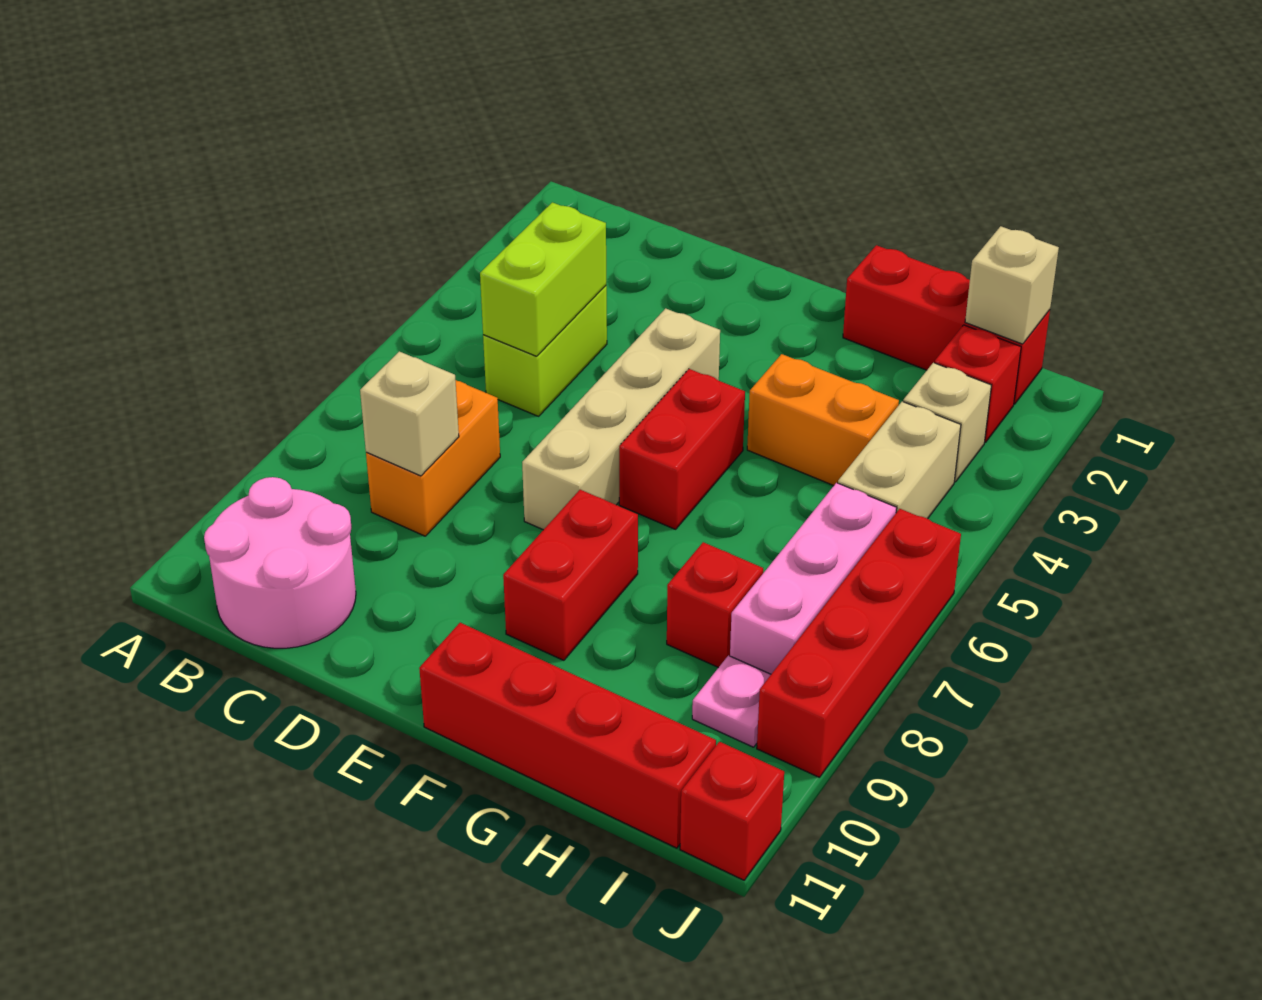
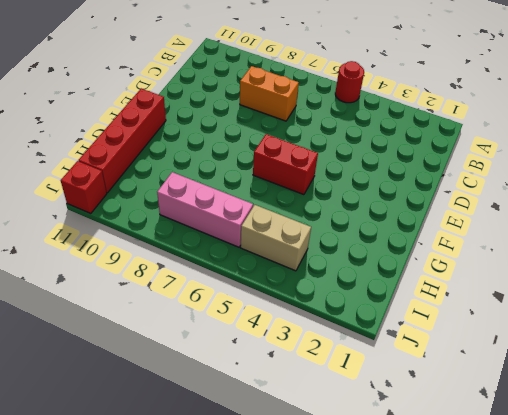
red round brick A5 level 1 -> none
none -> pink round brick B10:C11 level 1
none -> lime brick C4:C5 level 1
none -> tan brick E4:E7 level 1

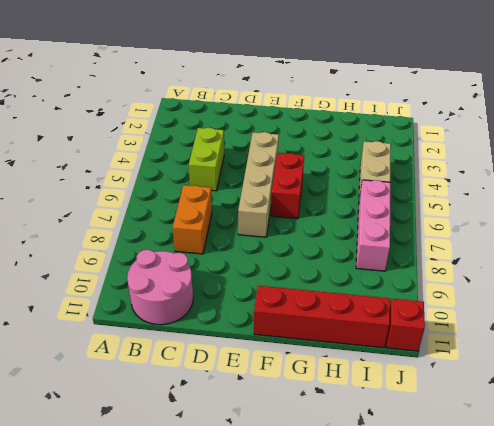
none -> red brick F8:F9 level 1
none -> red brick G1:I1 level 1
none -> orange brick G4:H4 level 1

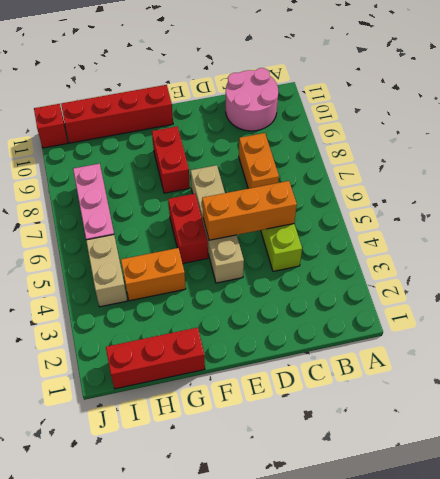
orange brick C5:E5 level 2 -> lime brick C4:C5 level 2
none -> red brick H8 level 1
none -> red brick I2 level 1
none -> tan brick I3 level 1

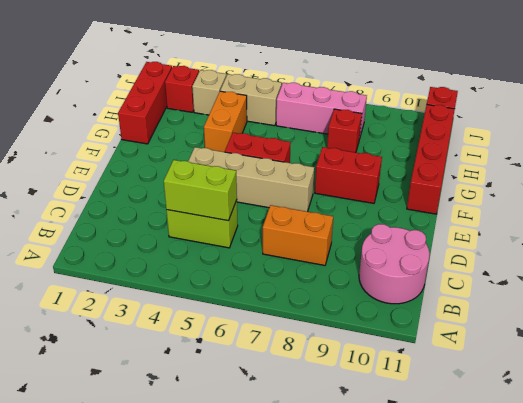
none -> pink plate I9 level 1
none -> red brick J6:J9 level 1
none -> tan brick C8 level 2

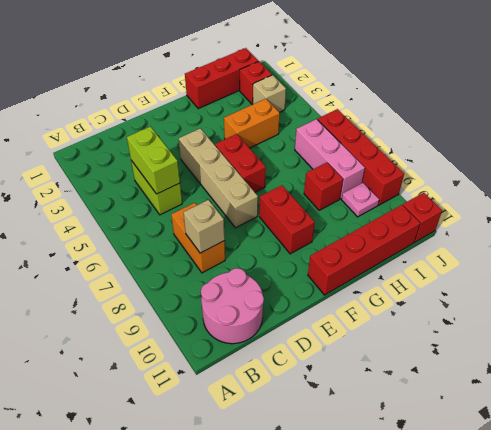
none -> tan brick I4:I5 level 1
none -> tan brick I1 level 2

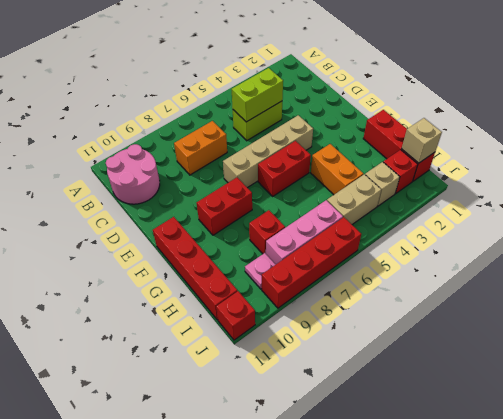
none -> tan brick C8 level 2

